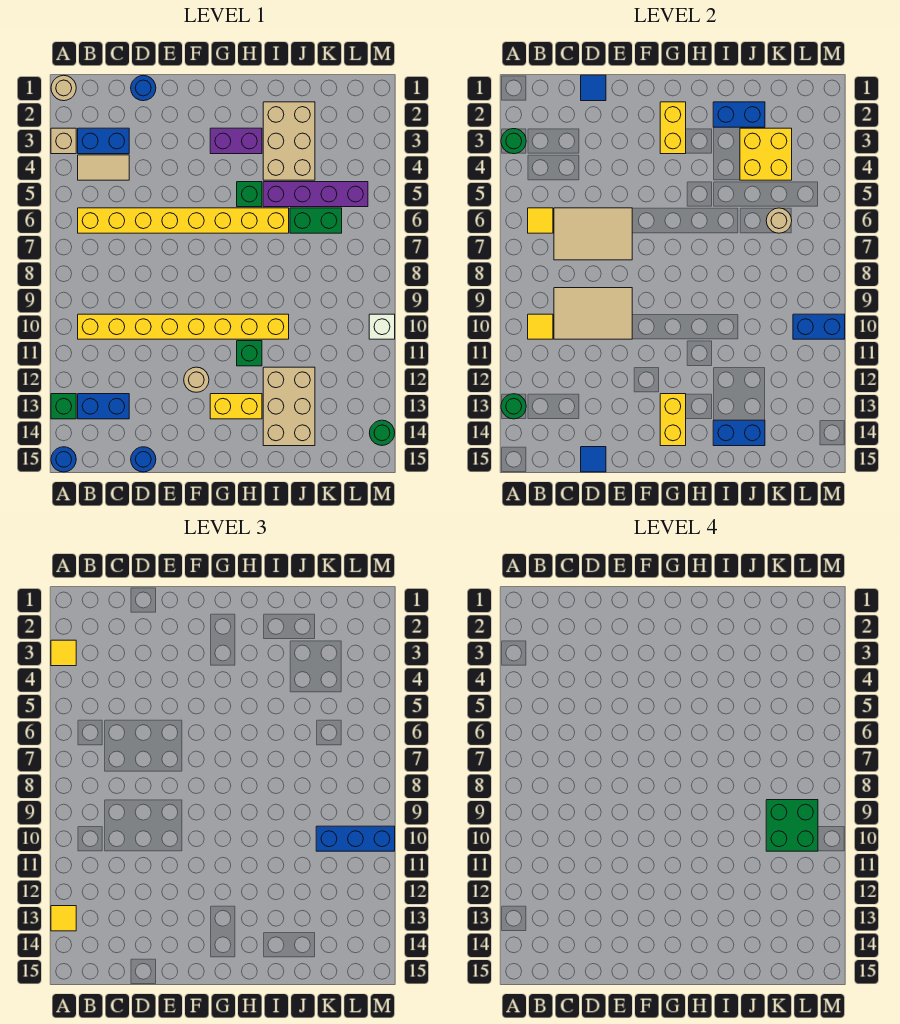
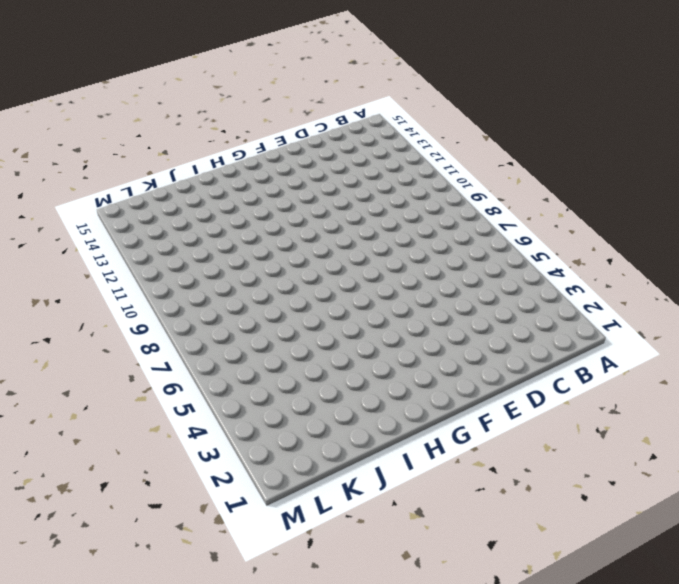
none -> tan round brick A1 level 1
none -> tan brick A3 level 1
none -> green brick A13 level 1
none -> blue round brick A15 level 1

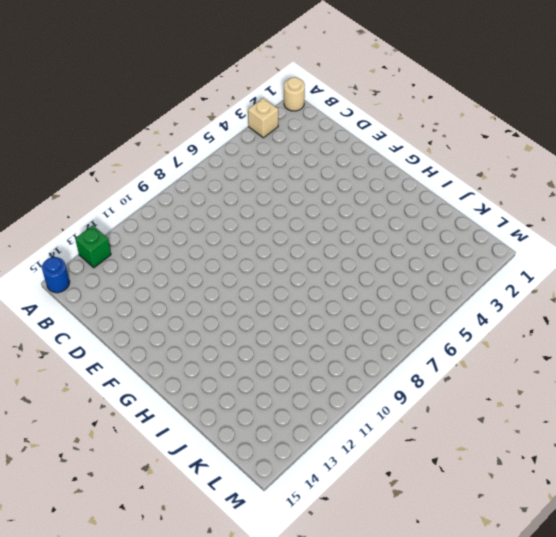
none -> blue brick B3:C3 level 1
none -> tan tile B4:C4 level 1
none -> yellow brick B6:I6 level 1
none -> yellow brick B10:I10 level 1

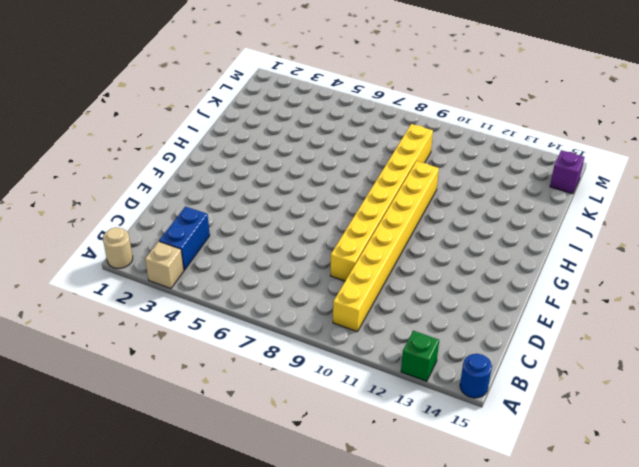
yellow brick D9:K9 level 1 -> yellow brick B6:I6 level 1
purple brick L15 level 1 -> none
none -> tan tile B4:C4 level 1
none -> blue brick B13:C13 level 1
none -> blue round brick D1 level 1
none -> blue round brick D15 level 1

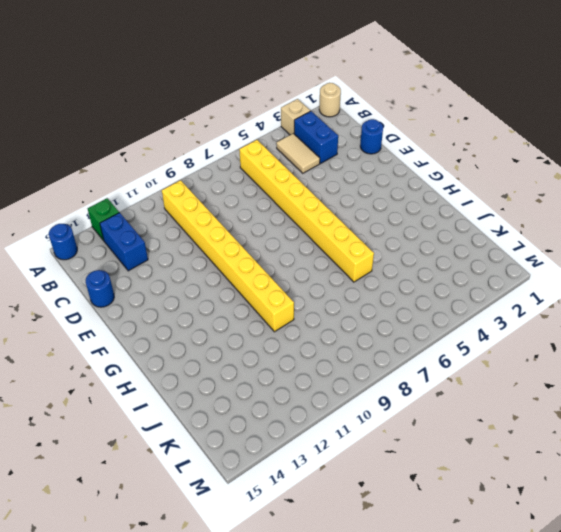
none -> tan round brick F12 level 1
none -> purple brick G3:H3 level 1
none -> yellow brick G13:H13 level 1
none -> green brick H5 level 1

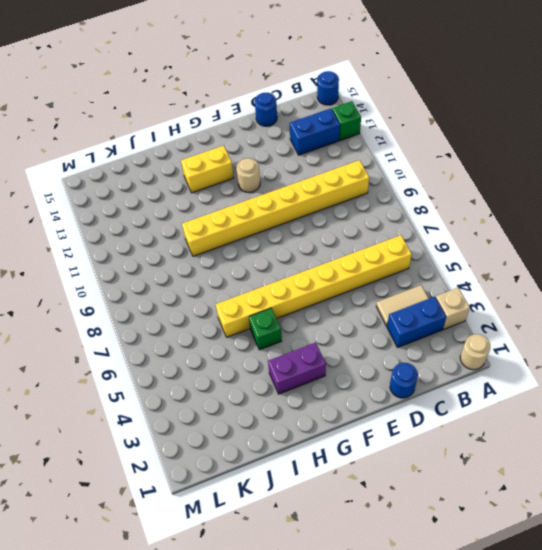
none -> green brick H11 level 1
none -> tan brick I2:J4 level 1
none -> purple brick I5:L5 level 1
none -> tan brick I12:J14 level 1

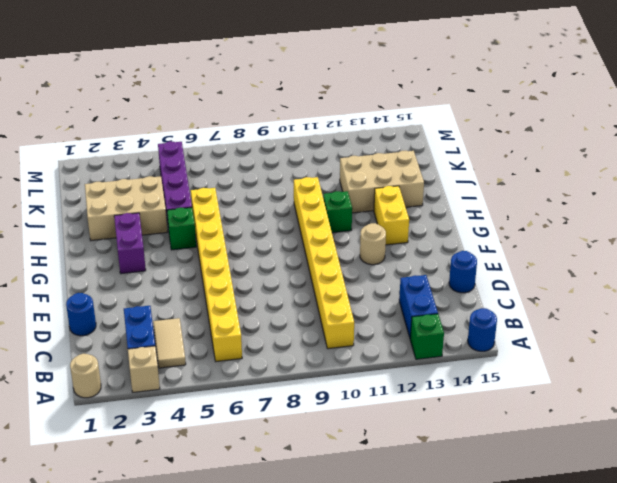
none -> green brick J6:K6 level 1
none -> white brick M10 level 1
none -> green round brick M14 level 1
none -> green round brick A3 level 2

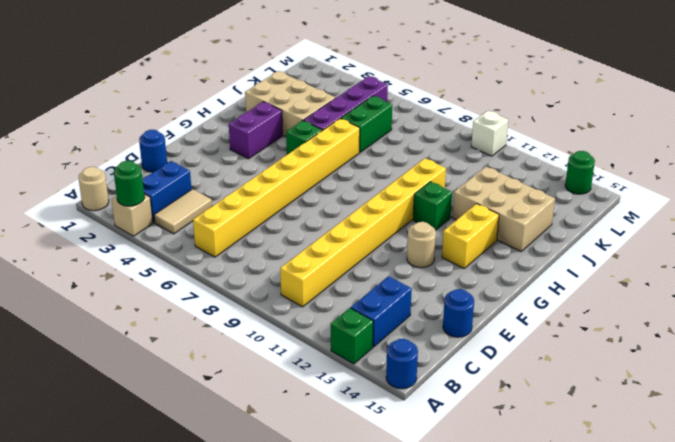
none -> green round brick A13 level 2
none -> yellow tile B6 level 2
none -> yellow tile B10 level 2
none -> tan tile C6:E7 level 2

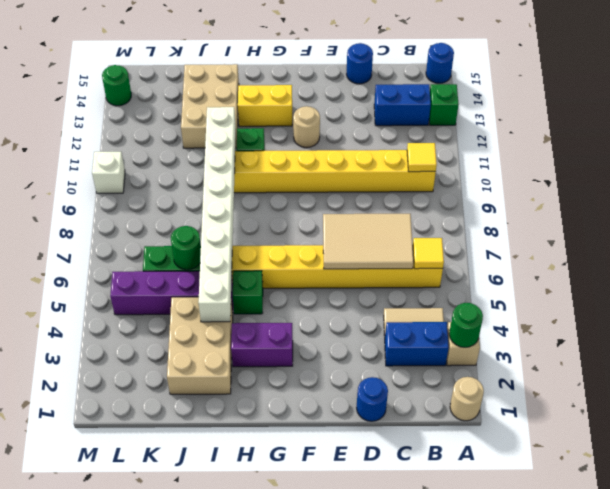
white brick I4:I11 level 2 -> none
green round brick J6 level 2 -> green round brick A13 level 2
none -> tan tile C9:E10 level 2
none -> blue tile D1 level 2
none -> blue tile D15 level 2
none -> yellow brick G2:G3 level 2

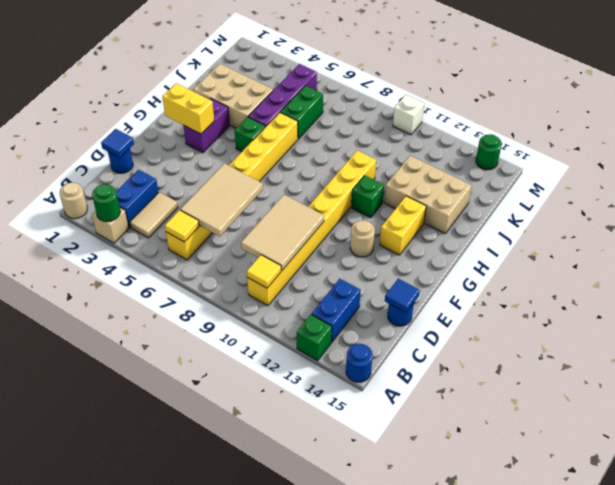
none -> green round brick A13 level 2
none -> yellow brick G13:G14 level 2
none -> blue brick I2:J2 level 2
none -> blue brick I14:J14 level 2

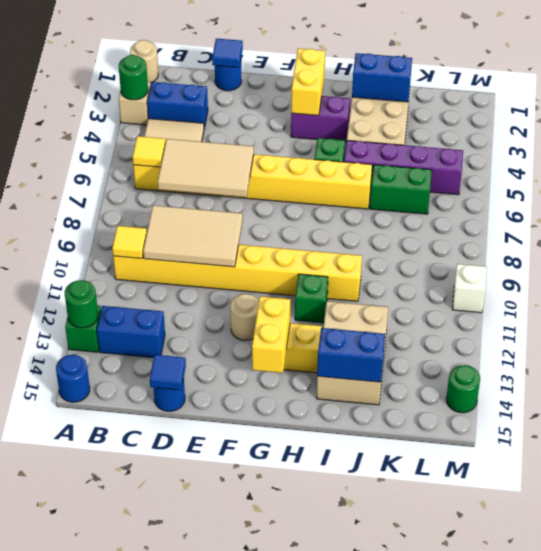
none -> yellow brick J3:K4 level 2
none -> tan round brick K6 level 2
none -> blue brick L10:M10 level 2
none -> yellow tile A3 level 3

